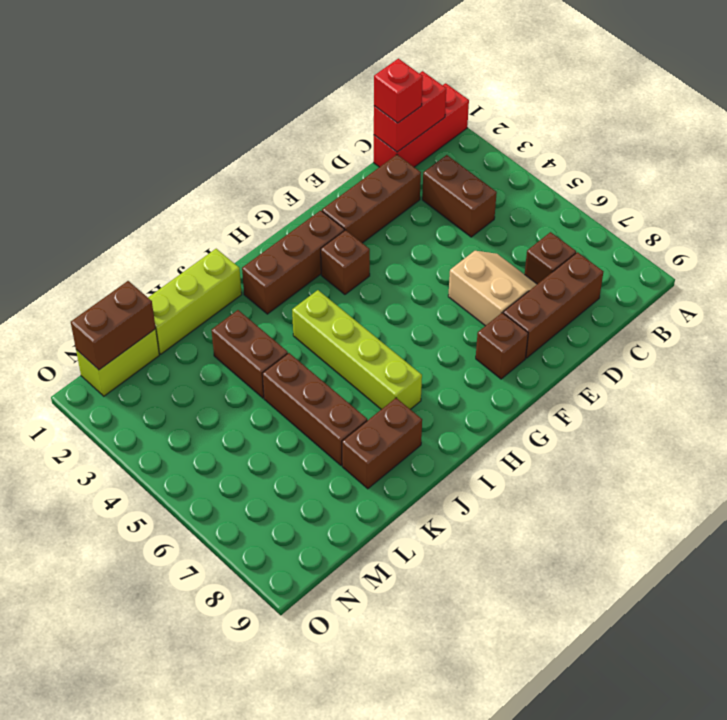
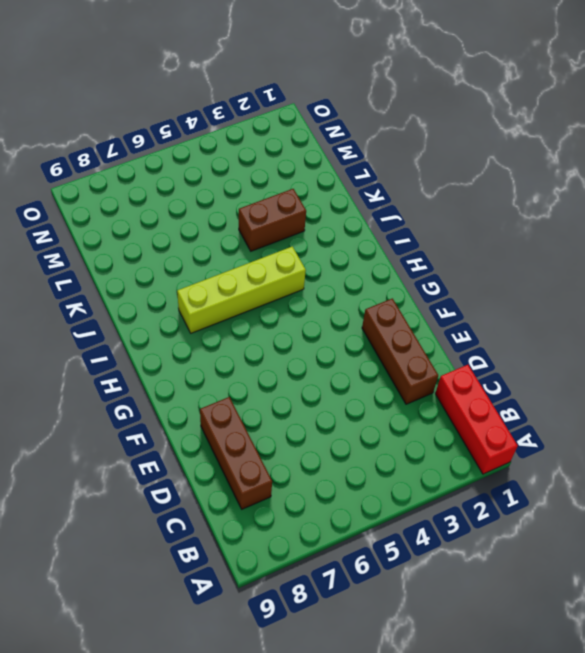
none -> brown brick C3:C4 level 1
none -> brown brick C7 level 1
none -> tan slope D6:E7 level 1 top E

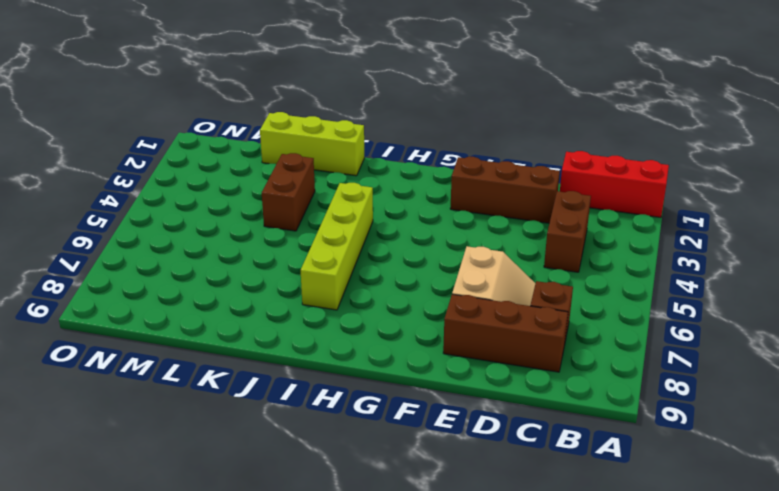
none -> brown brick F8 level 1
none -> brown brick G2:I2 level 1
none -> brown brick G3 level 1

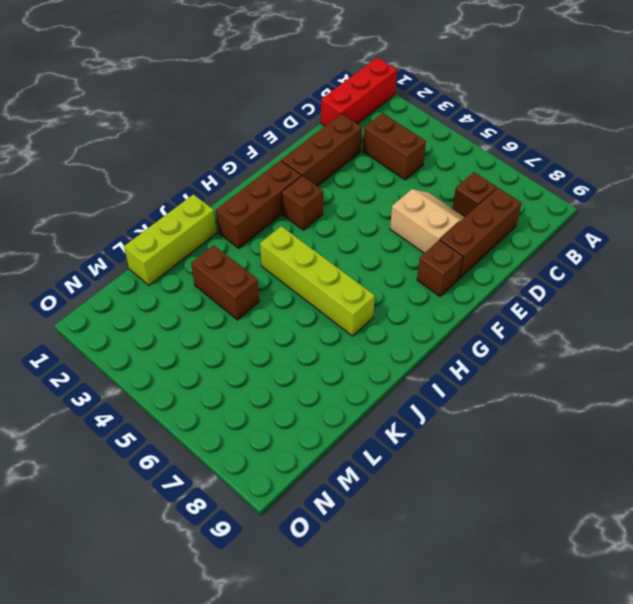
none -> brown brick J8:K8 level 1
none -> brown brick K5:K7 level 1
none -> lime brick M1:N1 level 1

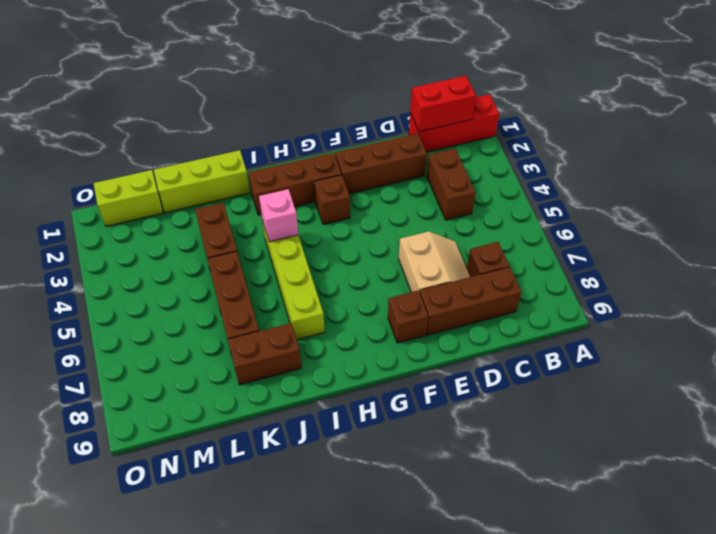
pink brick I4 level 2 -> none
none -> brown brick M1:N1 level 2
none -> red brick C1 level 3

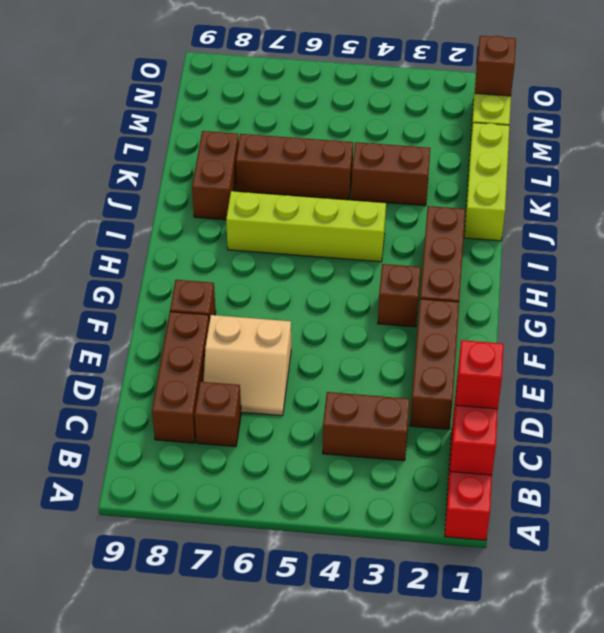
brown brick N1 level 2 -> brown brick M1:N1 level 2

